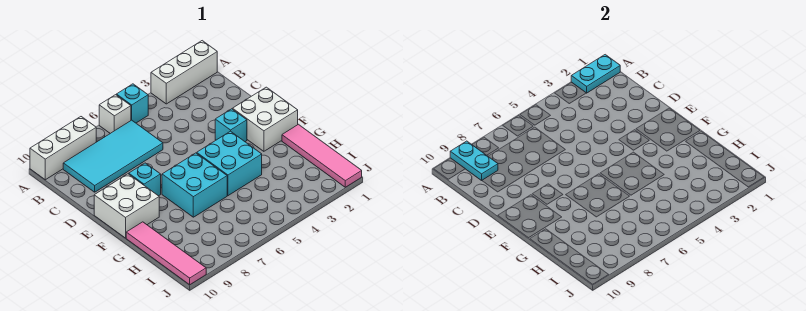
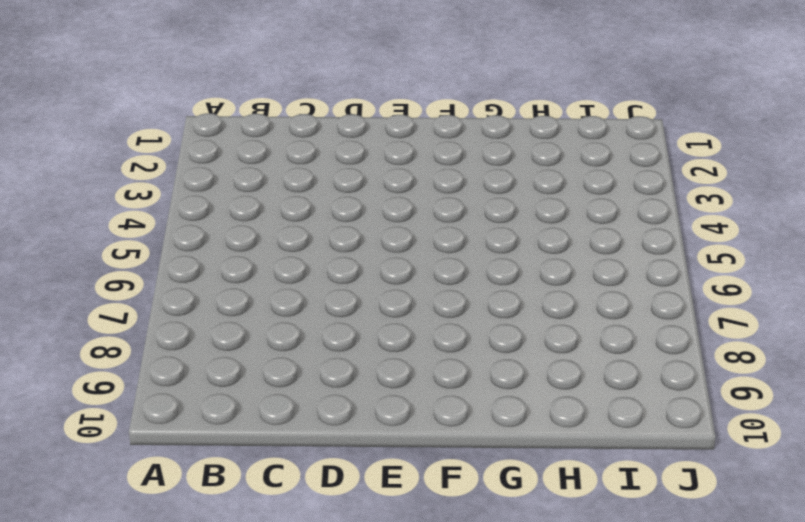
none -> white brick A1:A3 level 1
none -> cyan brick A5 level 1
none -> white brick A6 level 1

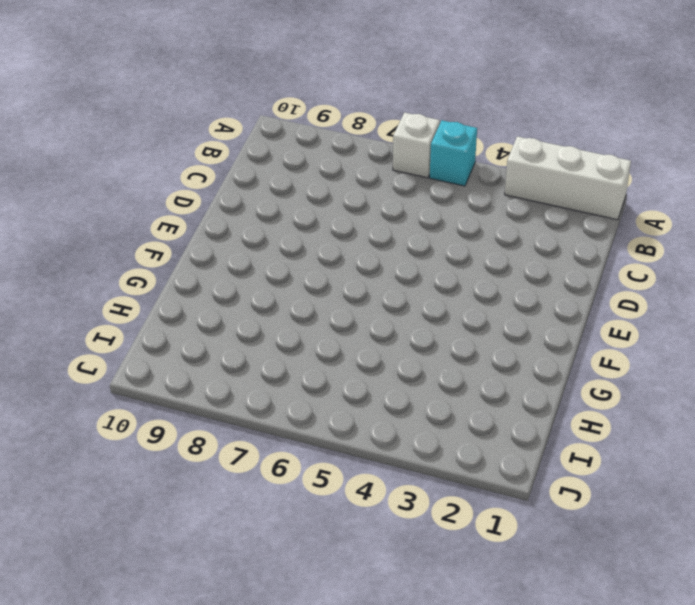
none -> white brick A8:A10 level 1
none -> cyan tile B6:C9 level 1
none -> white brick E1:F2 level 1

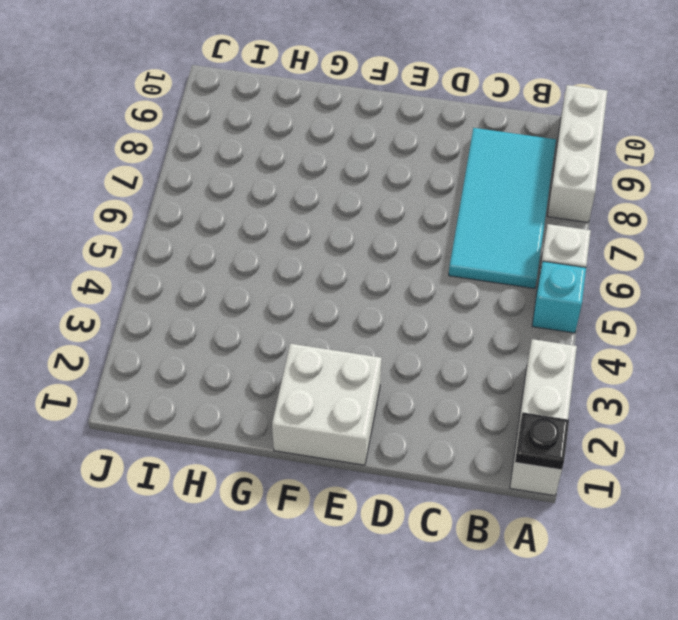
black plate A1 level 2 -> cyan plate A1:A2 level 2
none -> cyan brick E3 level 1
none -> cyan brick E8 level 1
none -> white brick E9:F10 level 1

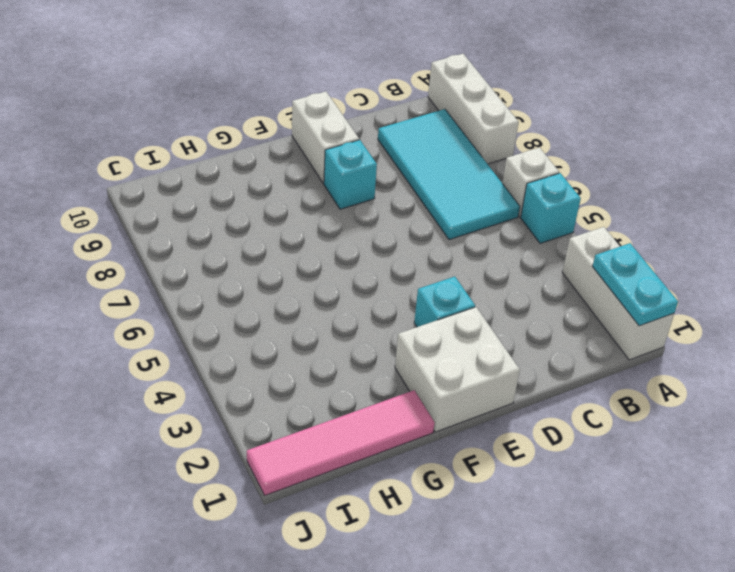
white brick E9:E10 level 1 -> white brick E9:F10 level 1
none -> cyan brick F4:G5 level 1
none -> cyan brick F6:G7 level 1
none -> pink tile G10:J10 level 1

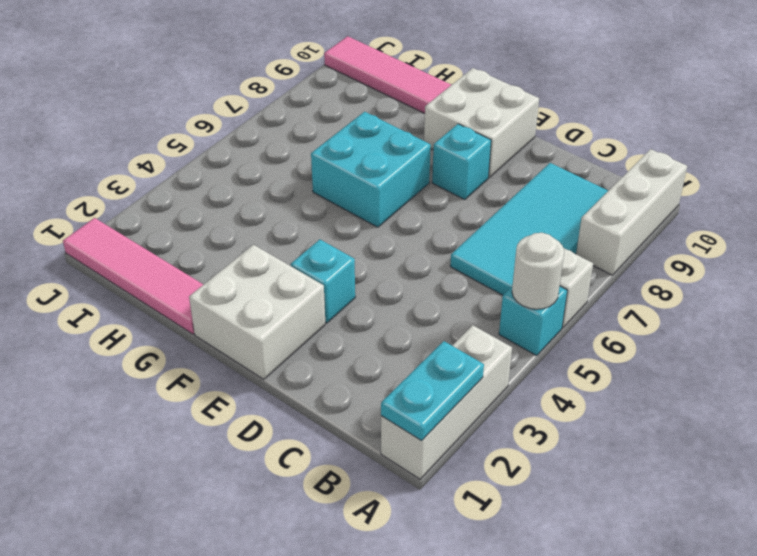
white round brick A5 level 2 -> none
none -> cyan brick F4:G5 level 1
none -> cyan plate A9:B9 level 2

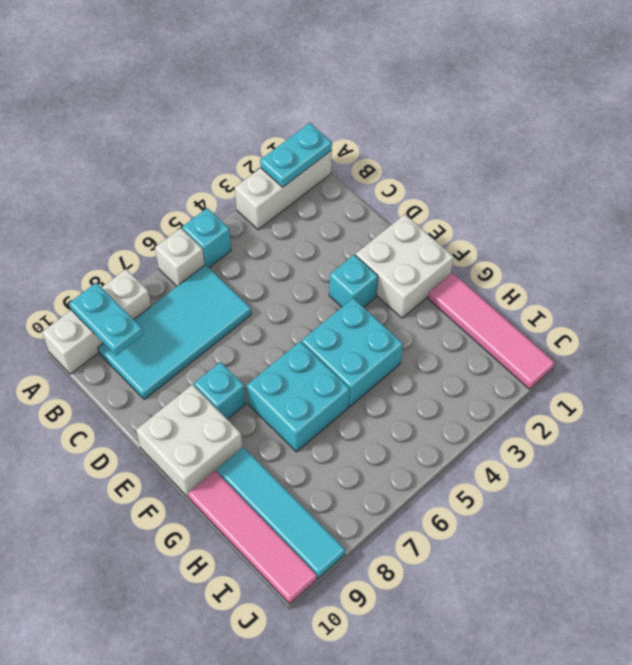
cyan tile G9:J9 level 1 -> none

